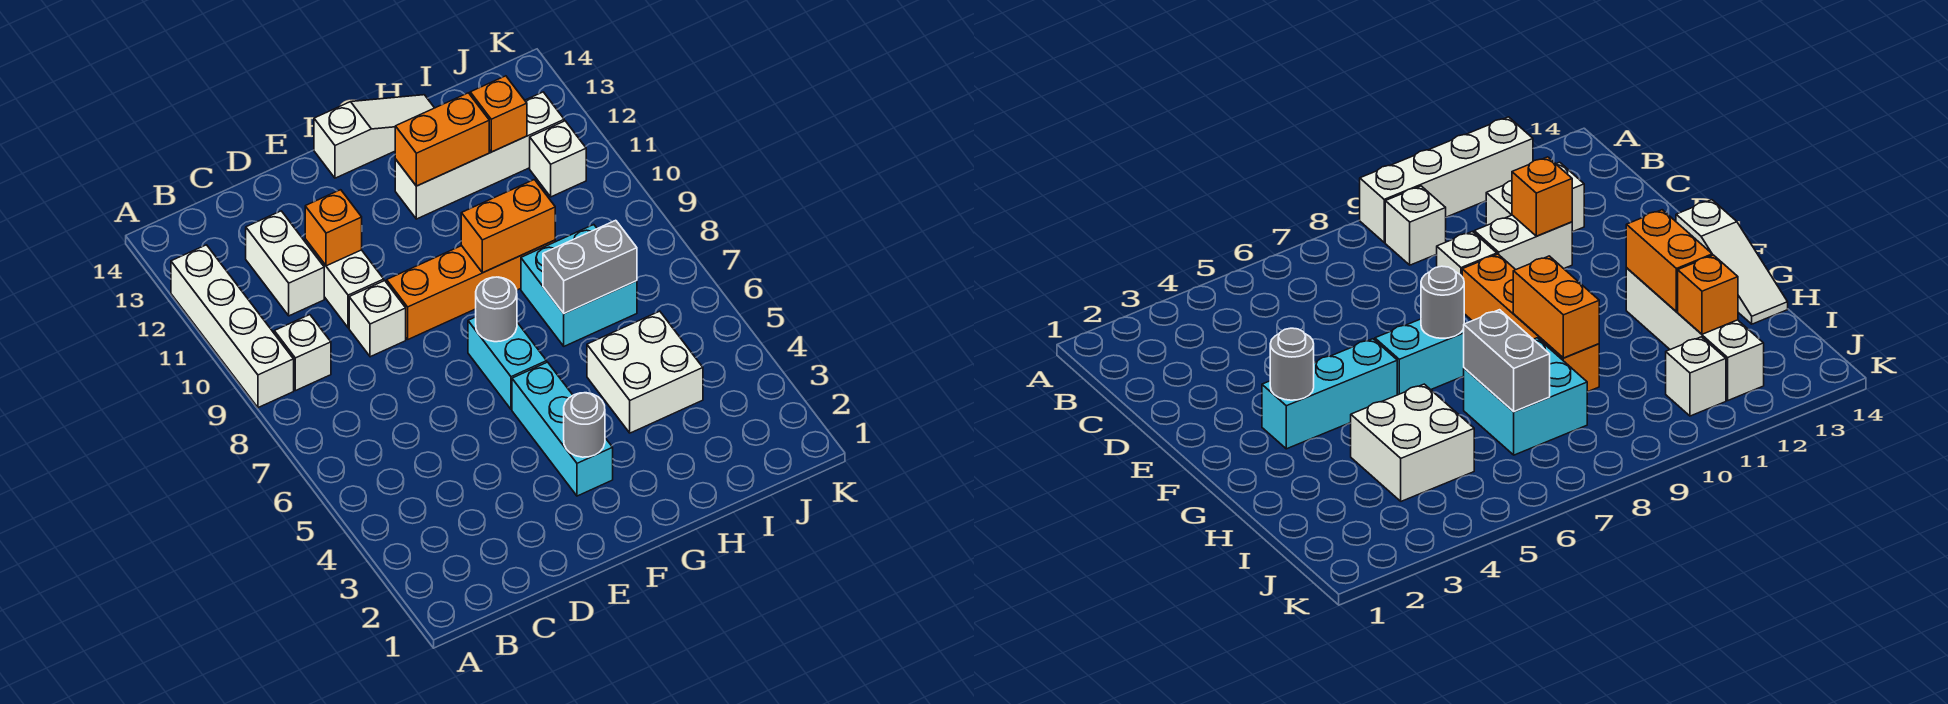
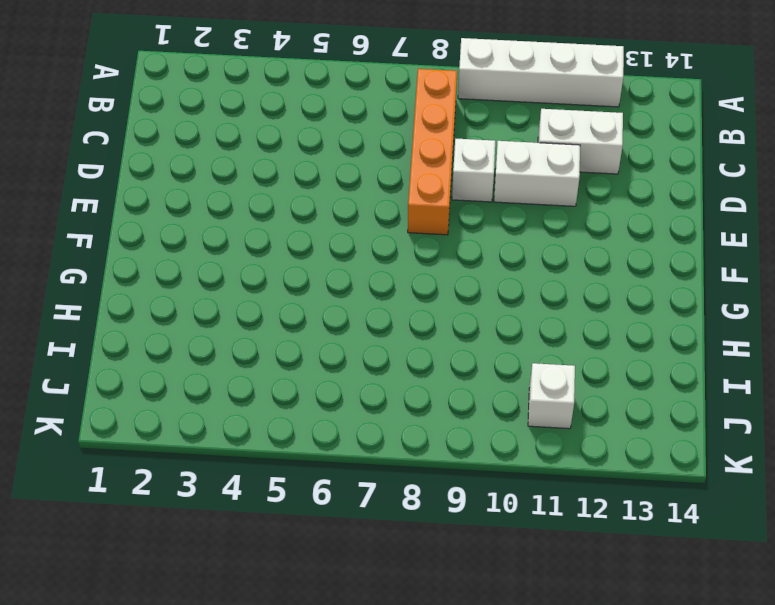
orange brick B8:E8 level 1 -> orange brick E9:H9 level 1
none -> white brick B9 level 1
none -> cyan brick F3:F5 level 1
none -> cyan brick F6:F7 level 1

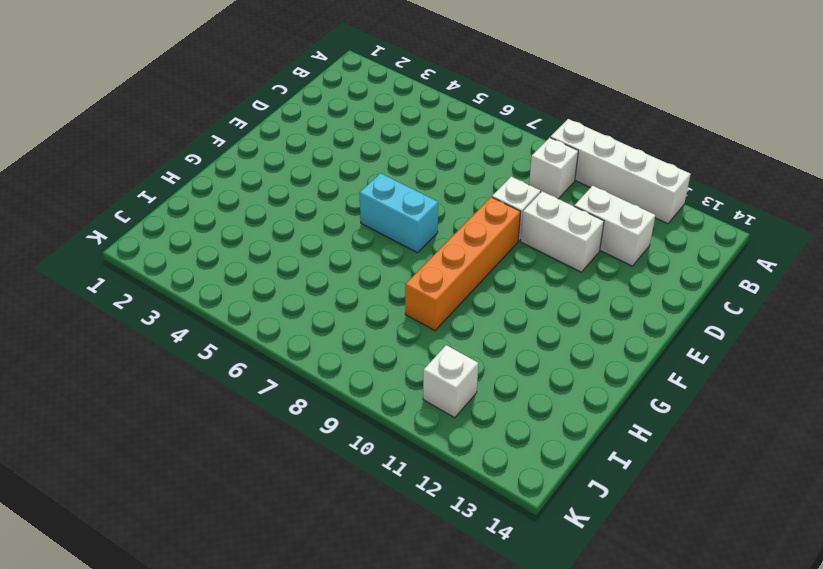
none -> cyan brick F3:F5 level 1
none -> white slope F14:H14 level 1 top F
none -> white brick G12:J12 level 1

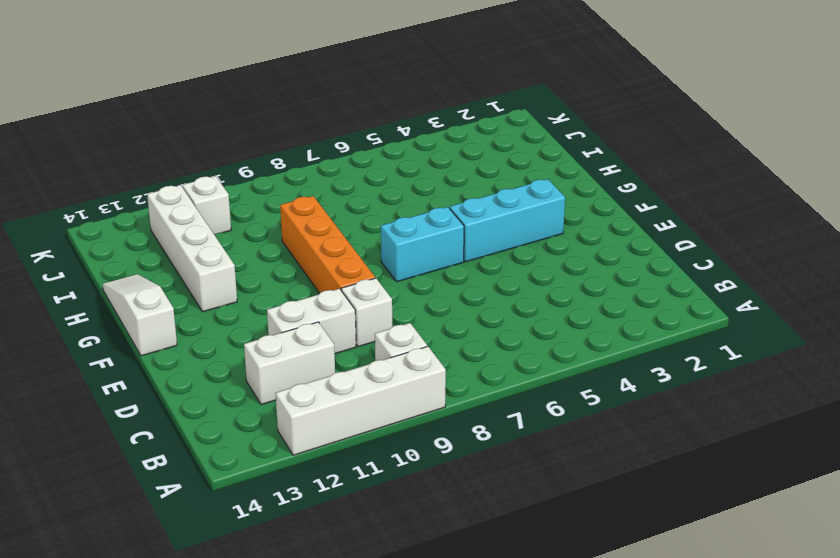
none -> white brick H4:I5 level 1
none -> cyan brick H7:I8 level 1
none -> orange brick D11 level 2

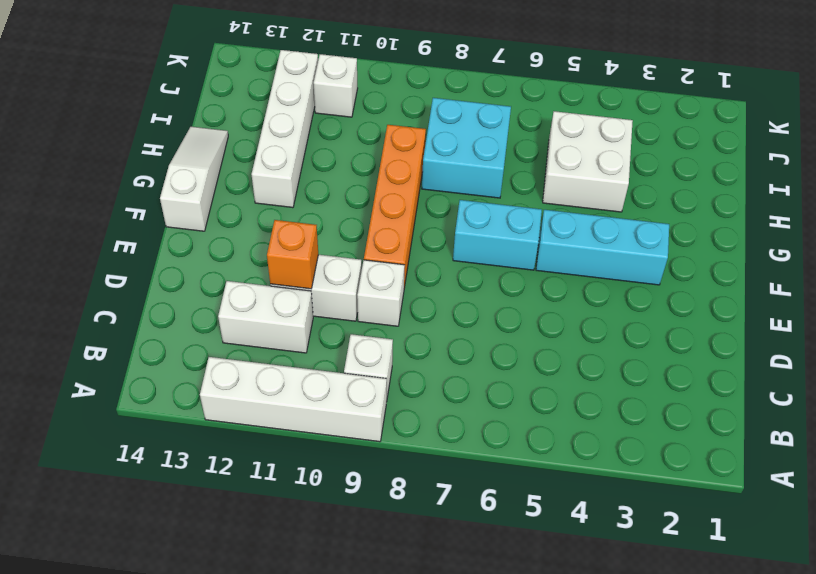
none -> grey round brick F3 level 2
none -> grey round brick F7 level 2
none -> orange brick G9:H9 level 2

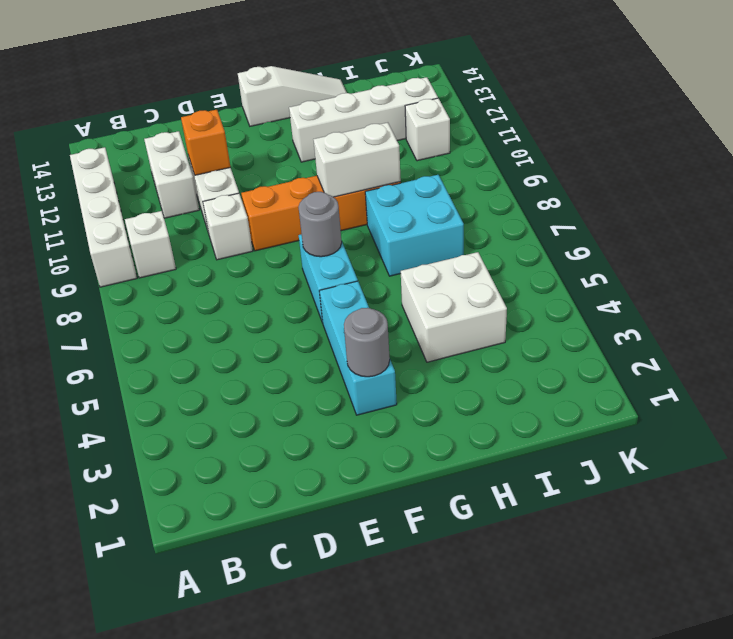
white brick G9:H9 level 2 -> orange brick G9:H9 level 2
none -> orange brick G12:H12 level 2
none -> grey brick H7:I7 level 2
none -> orange brick I12 level 2

